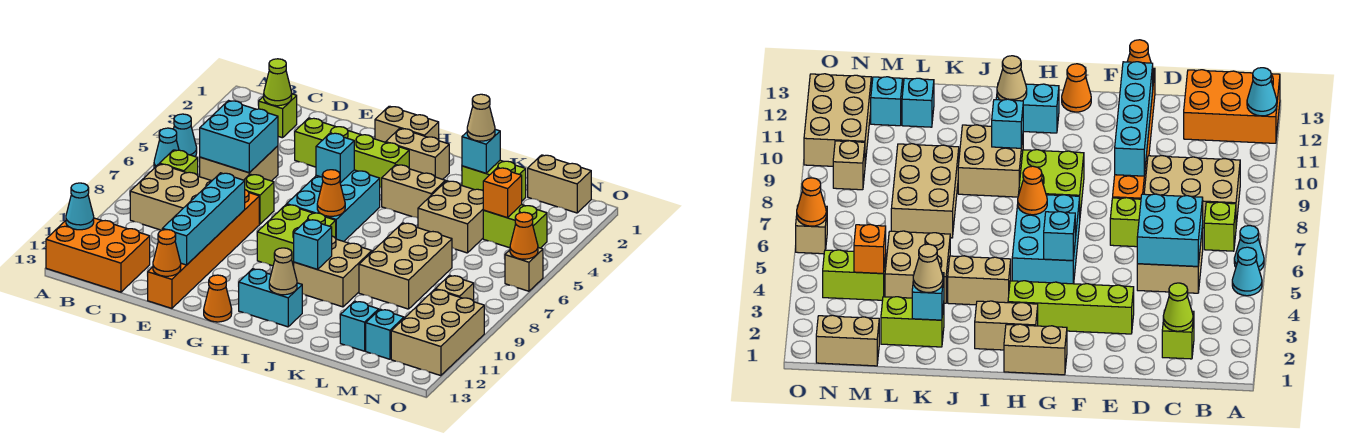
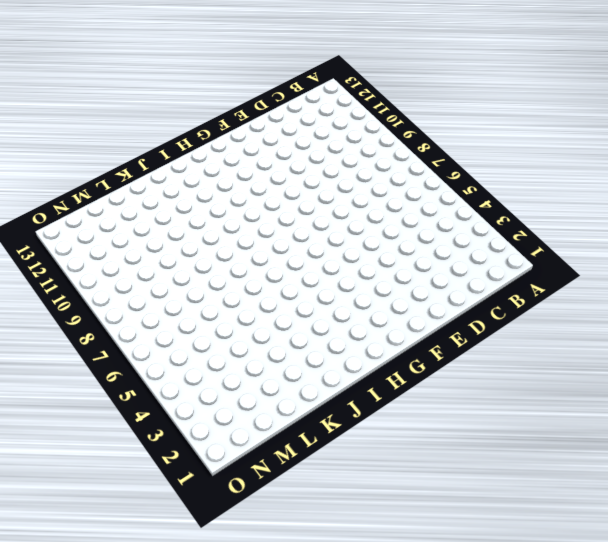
none -> cyan cone A5 level 1
none -> cyan cone A6 level 1
none -> orange brick A12:C13 level 1
none -> lime brick B7 level 1

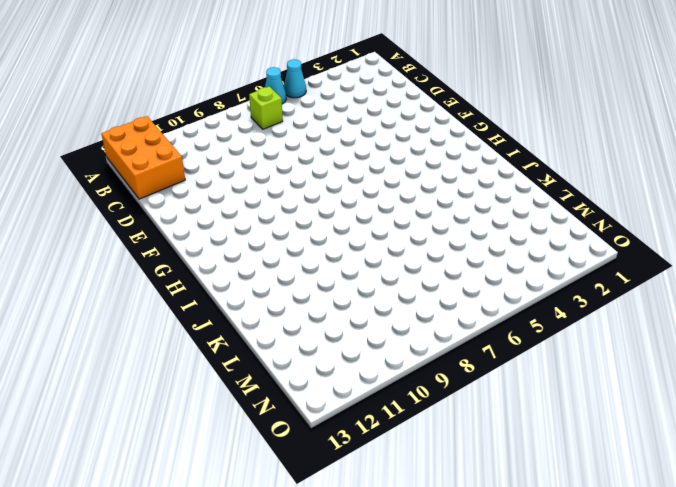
none -> tan brick B8:D9 level 1
none -> lime brick C2 level 1
none -> tan brick C5:D6 level 1
none -> lime brick E3:H3 level 1

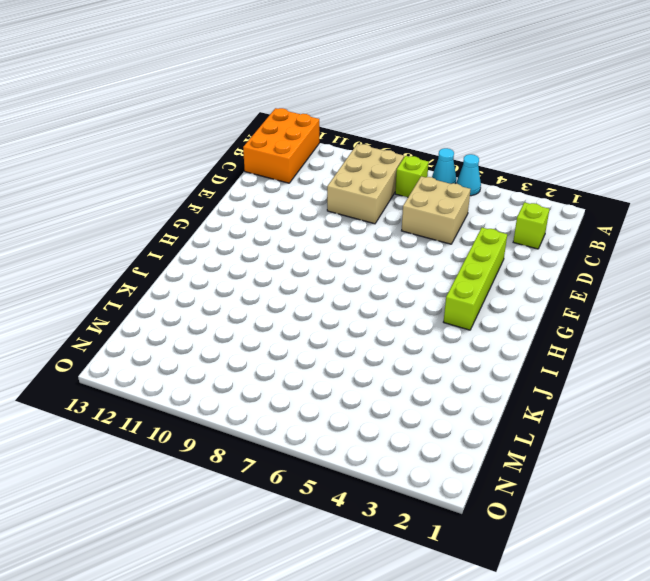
none -> lime brick E7 level 1
none -> orange brick E8:E13 level 1
none -> tan brick G1:H1 level 1
none -> cyan brick G5:H7 level 1

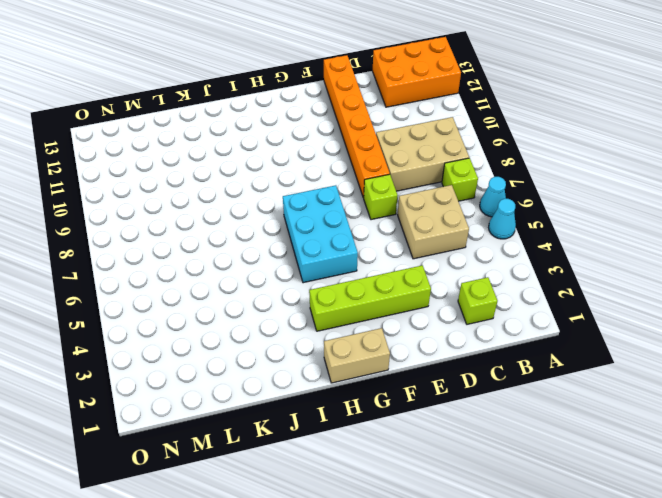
none -> lime brick G8:H9 level 1
none -> orange cone G13 level 1
none -> tan brick H2:I2 level 1
none -> cyan brick H12:I12 level 1

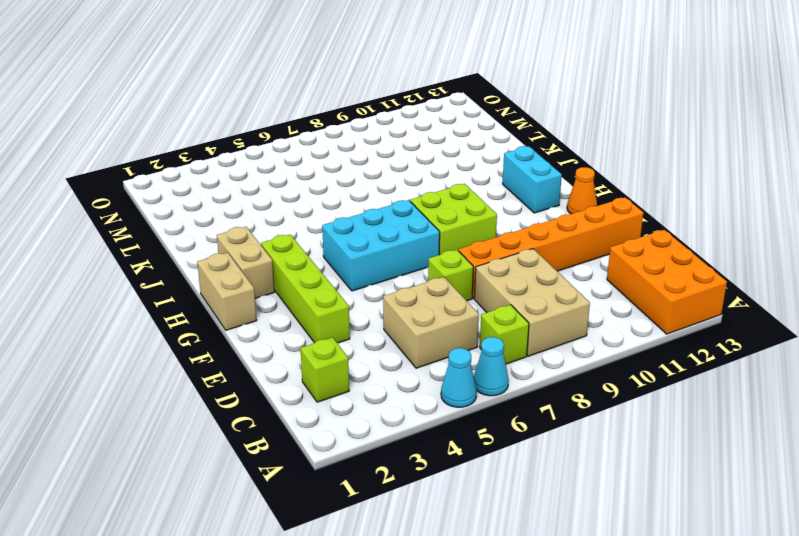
none -> tan brick I4:J4 level 1
none -> tan brick I9:J10 level 1
none -> lime brick K2:L2 level 1
none -> tan brick K4:L5 level 1

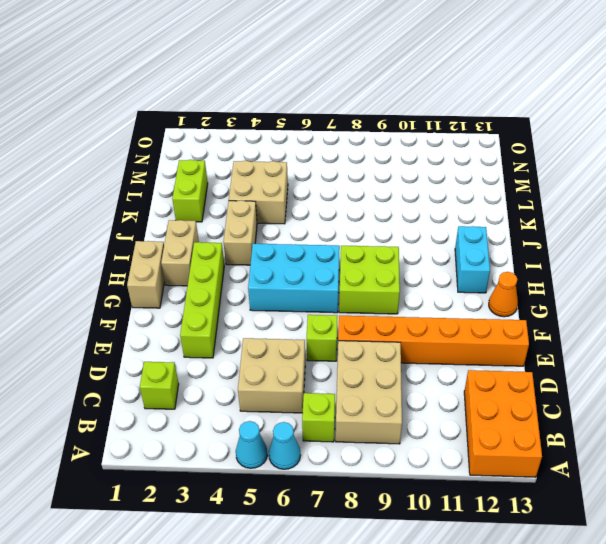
none -> tan brick I9:J10 level 1
none -> tan brick K7:L9 level 1
none -> cyan brick L12 level 1
none -> tan brick M1:N1 level 1

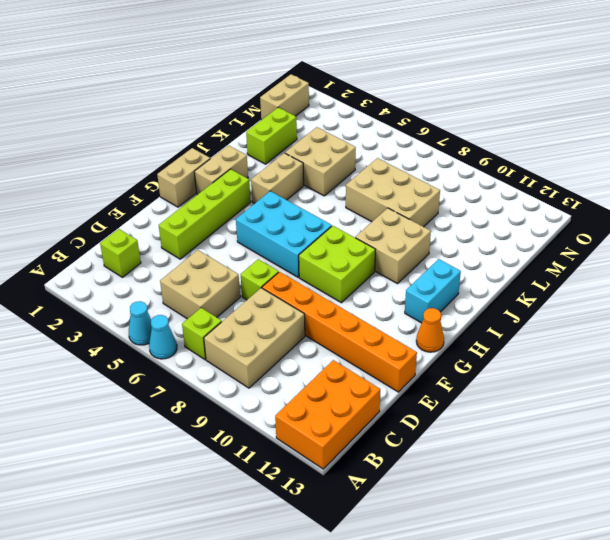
none -> cyan brick L12 level 1
none -> lime brick M4:N4 level 1
none -> cyan brick M12 level 1
none -> tan brick N9 level 1

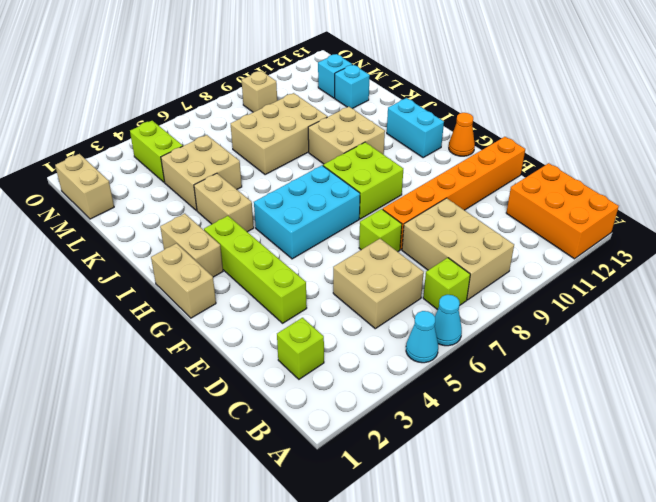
none -> lime brick K2:L2 level 1
none -> tan brick N10:O12 level 1
none -> tan brick O6 level 1
none -> cyan cone A12 level 2

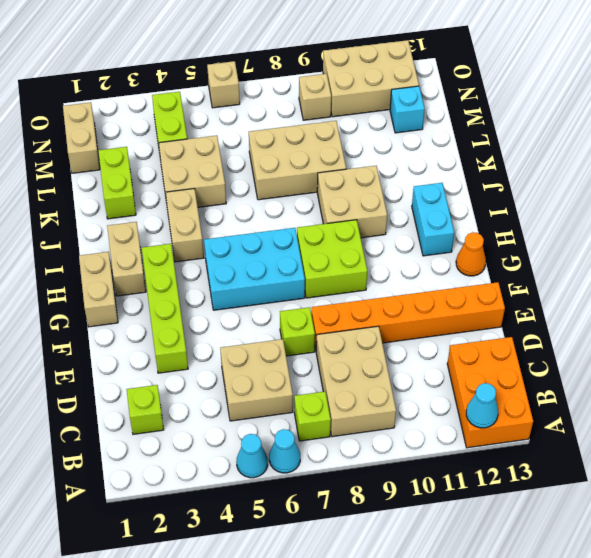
none -> cyan brick L12 level 1
none -> lime cone C2 level 2
none -> cyan brick C5:D6 level 2
none -> cyan brick E9:E12 level 2

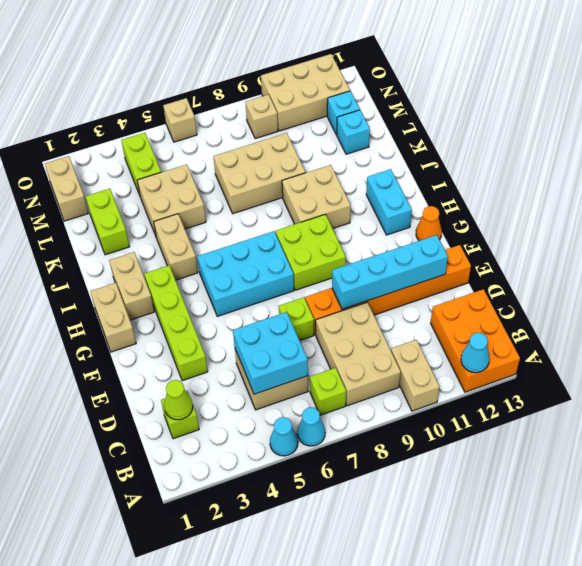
tan brick A10:B10 level 1 -> none
none -> orange cone E13 level 2
none -> cyan brick G5 level 2
none -> orange cone H7 level 2
none -> cyan brick I10 level 2

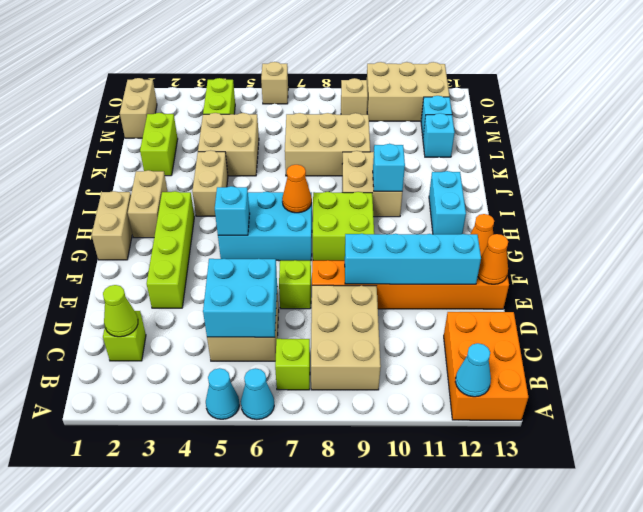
none -> tan cone I12 level 2
none -> cyan brick K2 level 2
none -> orange brick M4 level 2
none -> orange cone O6 level 2

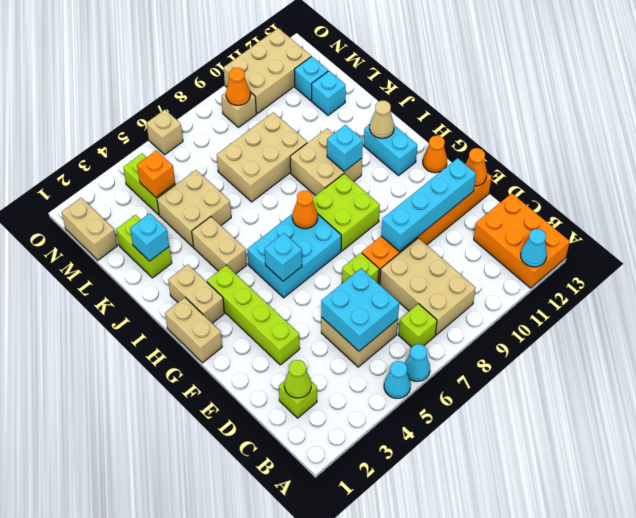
orange cone N9 level 2 -> orange cone O6 level 2
none -> tan cone K2 level 3

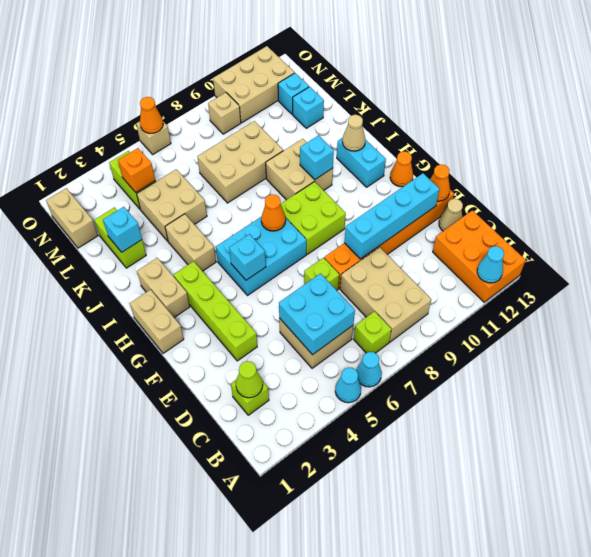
tan cone D13 level 1 -> tan cone K2 level 3

